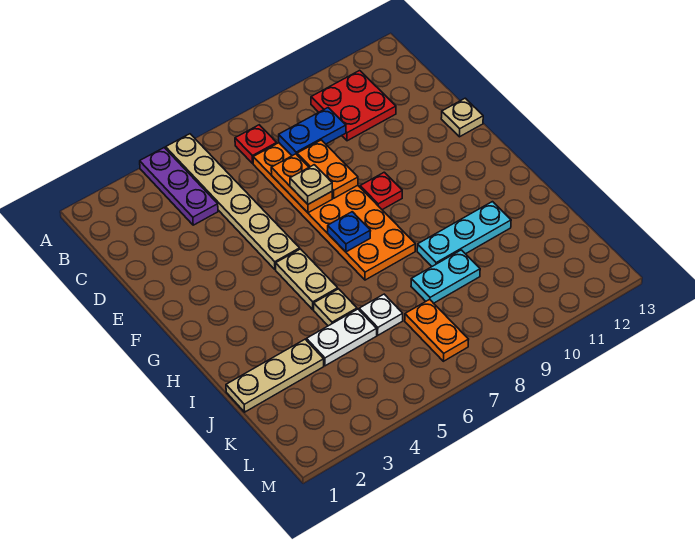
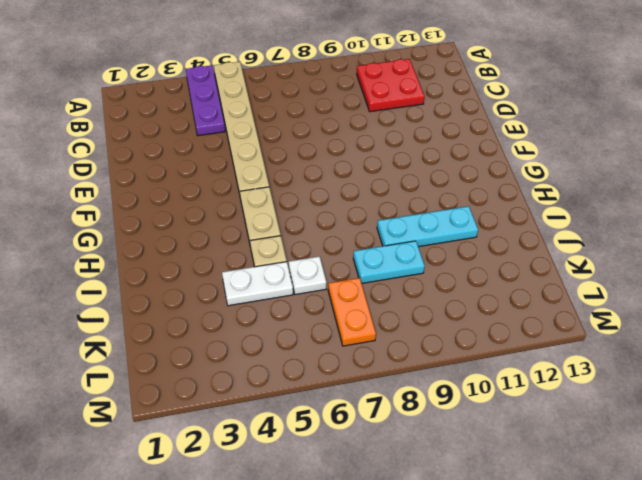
none -> red plate B7 level 1
none -> orange plate C7:H8 level 1
none -> tan plate E13 level 1

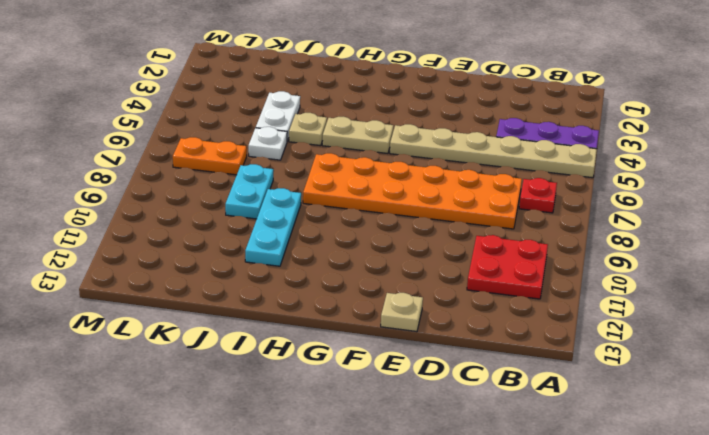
none -> red plate F9 level 1
none -> tan plate J1:J3 level 1
none -> blue plate C8:C9 level 2

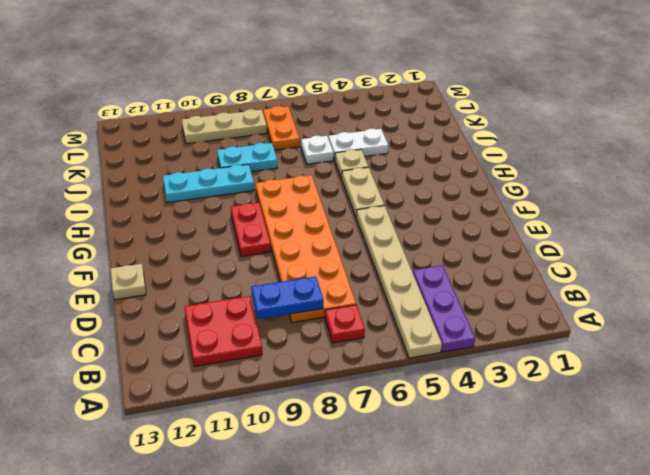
red plate F9:G9 level 1 -> red plate F9 level 1
tan plate L8:L10 level 1 -> tan plate J1:J3 level 1
none -> orange plate D7:E7 level 2
none -> orange plate D8:E8 level 2
none -> blue plate G7 level 2

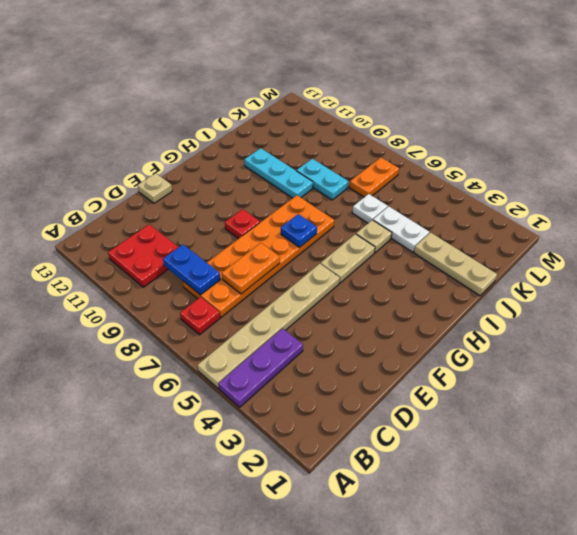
none -> orange plate D8:E8 level 2
none -> tan plate E7 level 3

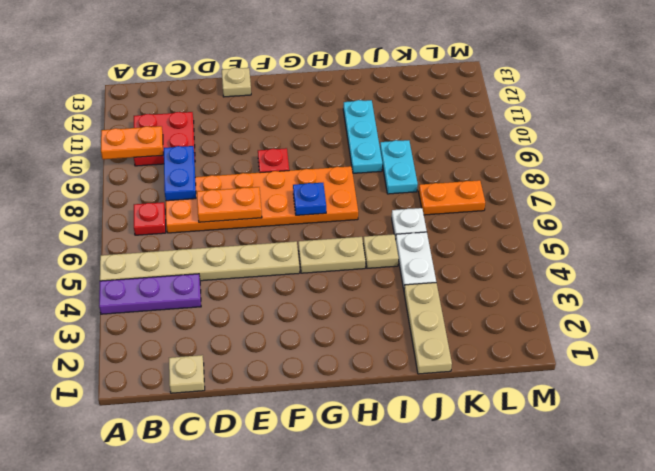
orange plate A10:B10 level 2 -> orange plate D8:E8 level 2
tan plate C1 level 1 -> tan plate E7 level 3

